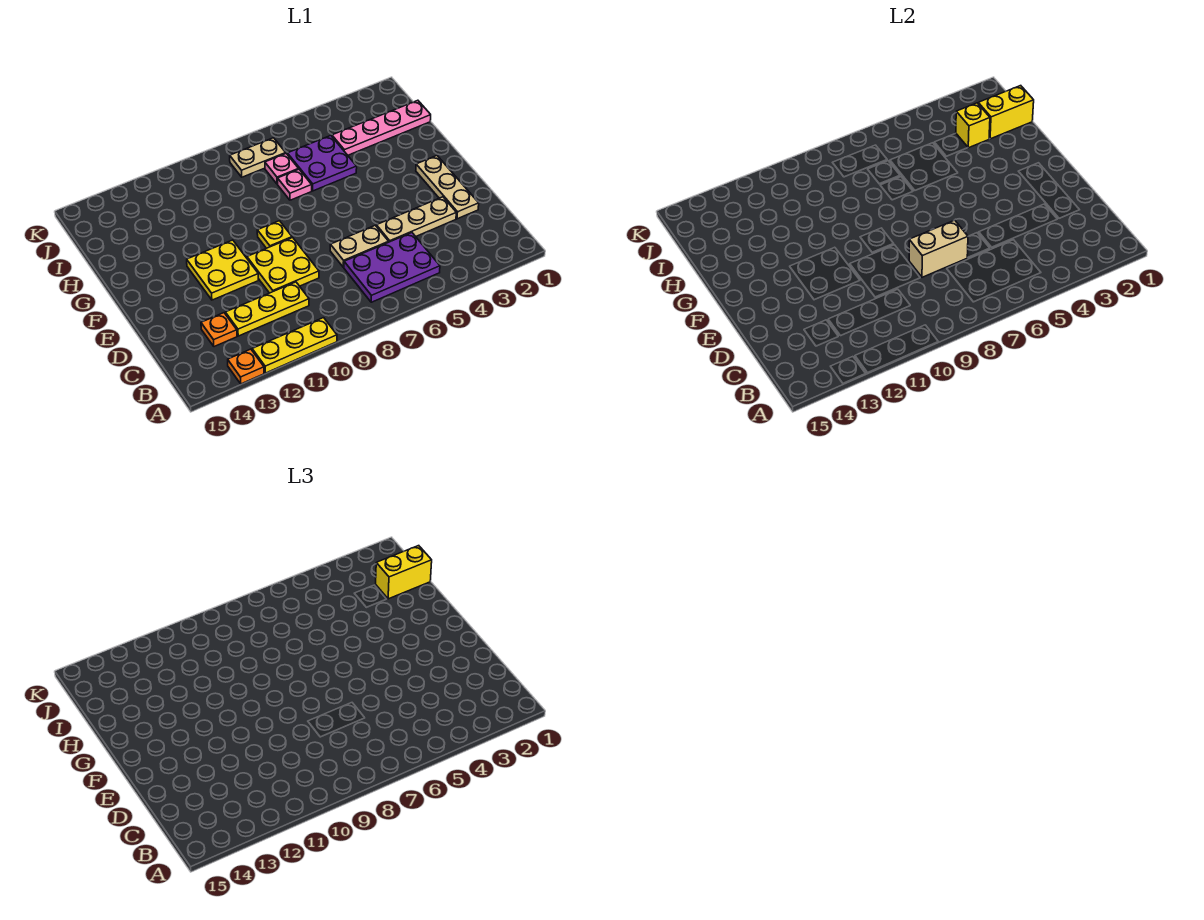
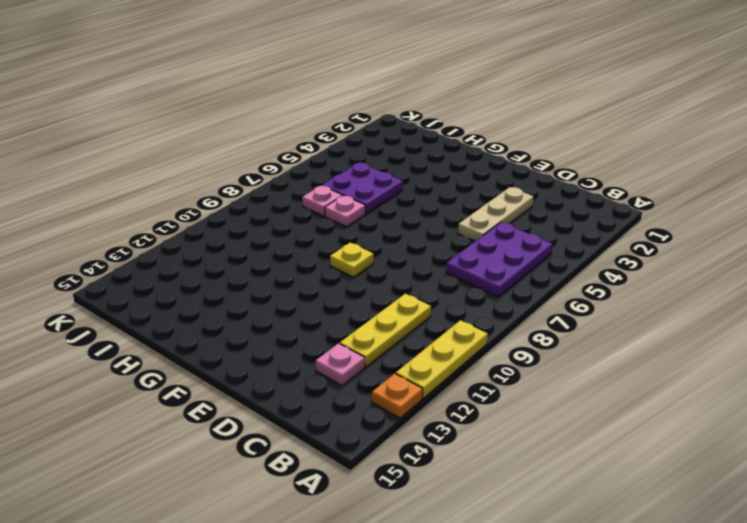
pink plate C13 level 1 -> orange plate C13 level 1
none -> tan plate D2:F2 level 1
none -> tan plate D6:D7 level 1
none -> yellow plate D9:E10 level 1

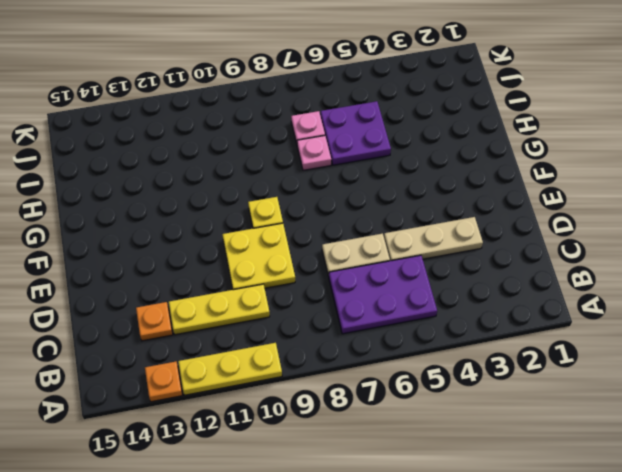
none -> tan plate D2:F2 level 1
none -> yellow plate E11:F12 level 1
none -> pink plate I1:I4 level 1

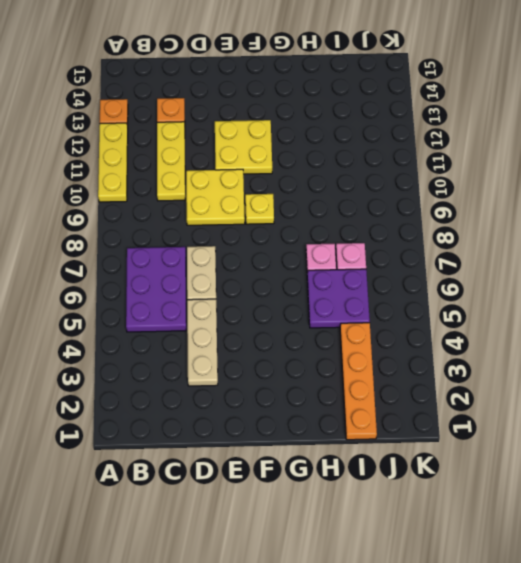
orange plate I1:I4 level 1 -> pink plate I1:I4 level 1
none -> tan plate D2:F2 level 1
none -> tan plate J7:J8 level 1
none -> tan brick D7:D8 level 2

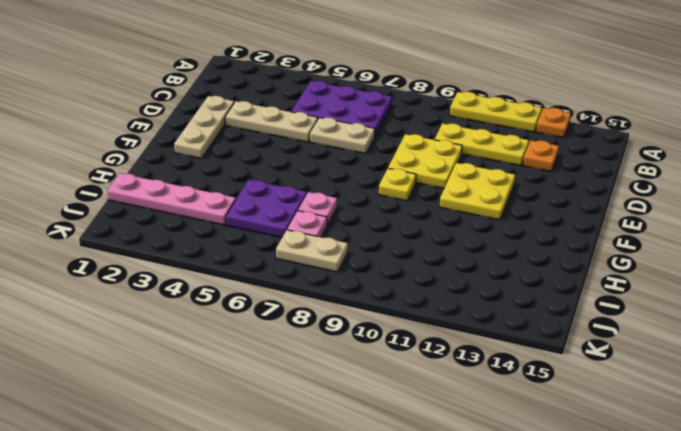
none -> tan brick D7:D8 level 2
none -> yellow brick I1:I2 level 2
none -> yellow brick I3 level 2

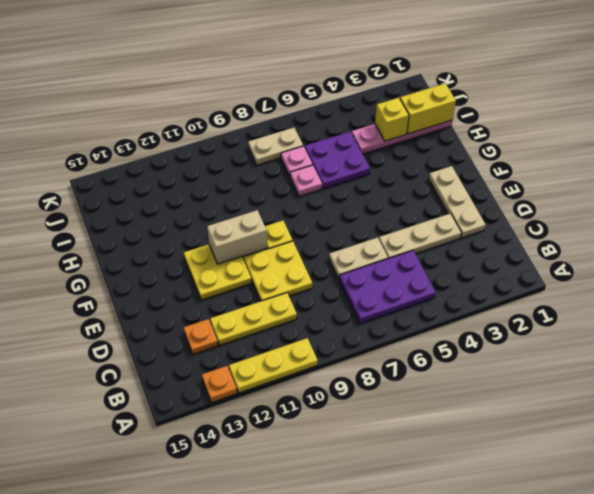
tan brick F10:F11 level 2 -> tan brick D7:D8 level 2
none -> yellow brick I1:I2 level 3

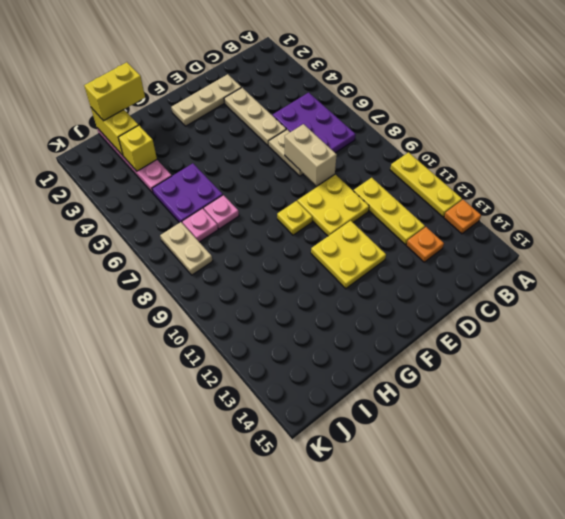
yellow brick H1:I1 level 3 -> yellow brick I1:I2 level 3

